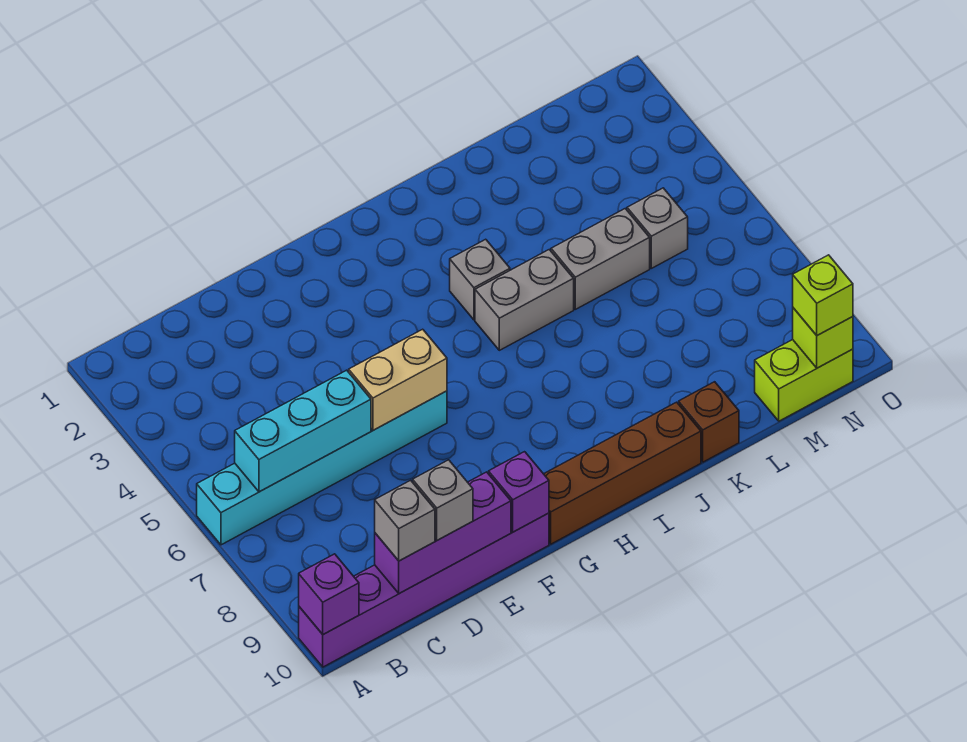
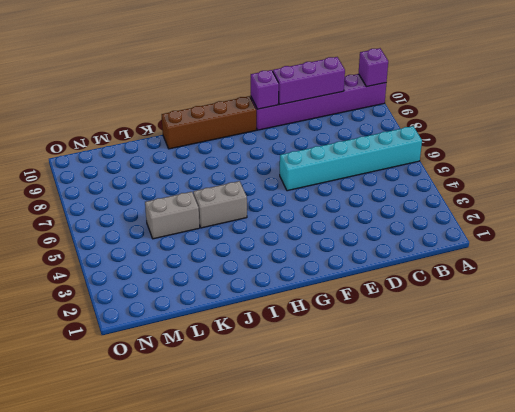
none -> grey brick I4 level 1
none -> brown brick K10 level 1
none -> grey brick M5 level 1

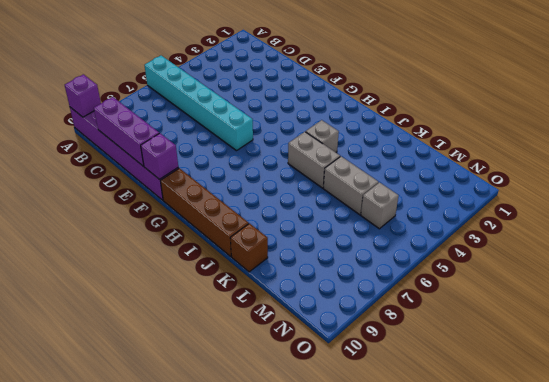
none -> lime brick M10:N10 level 1
none -> cyan brick B6:D6 level 2
none -> tan brick E6:F6 level 2

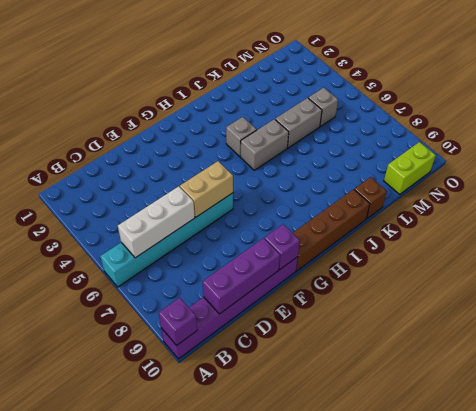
white brick B6:D6 level 2 -> cyan brick B6:D6 level 2
none -> lime brick N10 level 2
none -> grey brick C10 level 3
none -> grey brick D10 level 3

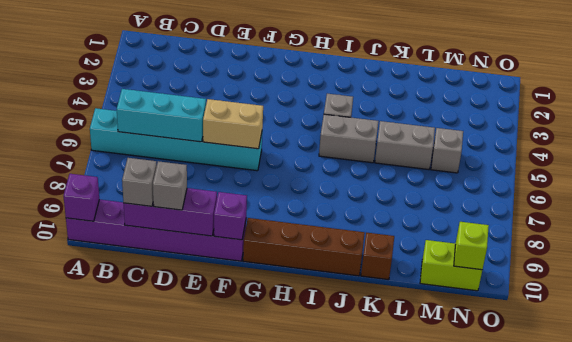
none -> lime brick N10 level 3

